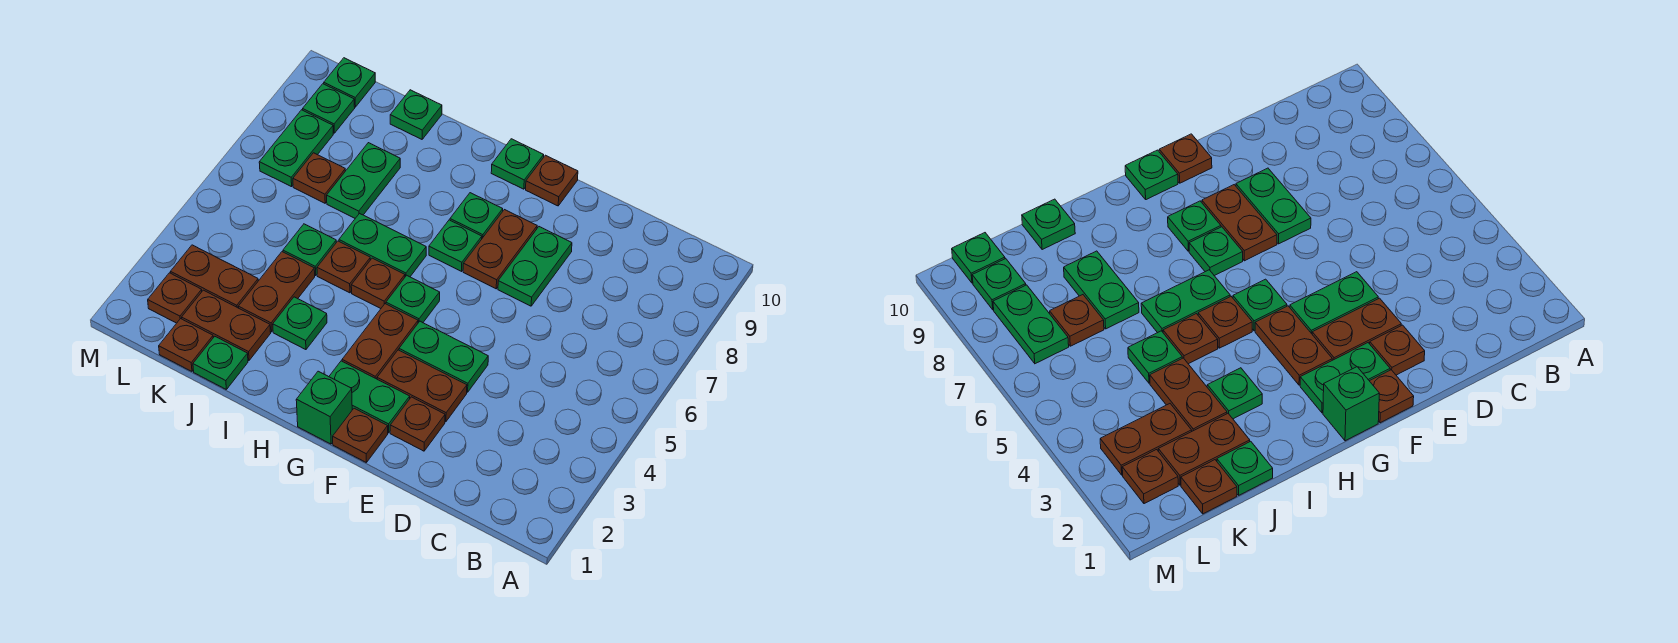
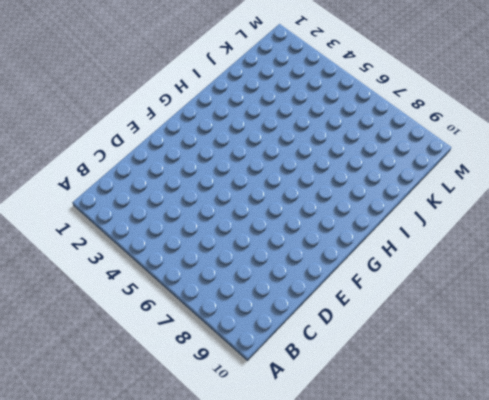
none -> brown plate E2 level 1
none -> brown plate E3:F3 level 1
none -> green plate E4:F4 level 1
none -> green plate E7:E8 level 1

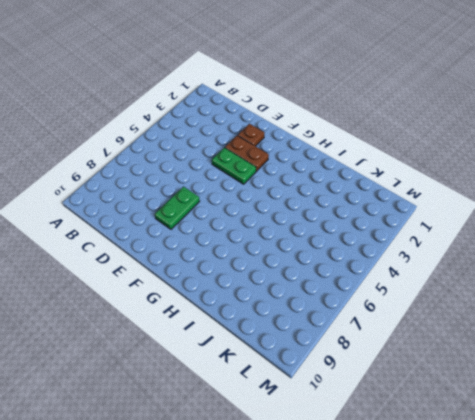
none -> brown plate F1 level 1
none -> green plate F2:G2 level 1
none -> brown plate F7:F8 level 1
none -> brown plate F10 level 1

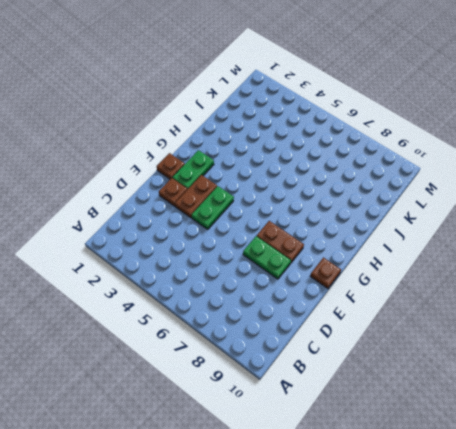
none -> green brick G1 level 1
none -> brown plate G3:G4 level 1
none -> green plate G5 level 1
none -> green plate G7 level 1

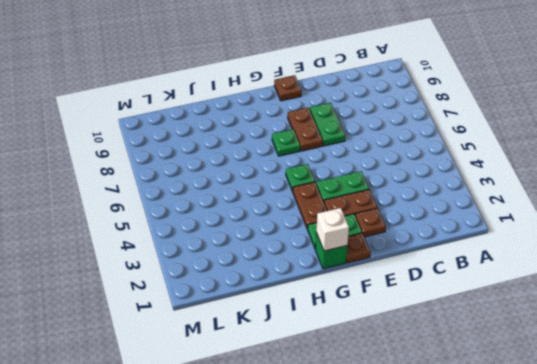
white brick G1 level 2 -> none
none -> green plate G8 level 1
none -> green plate G10 level 1
none -> brown plate H5 level 1
none -> green plate H6:I6 level 1

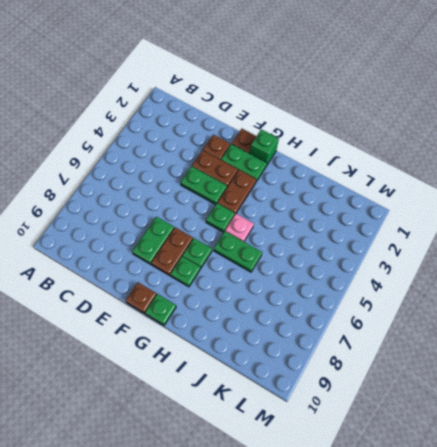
pink plate H5 level 1 -> brown plate H5 level 1
none -> green plate I3 level 1
none -> brown plate I5 level 1
none -> green plate J1 level 1
none -> brown plate J2:K2 level 1

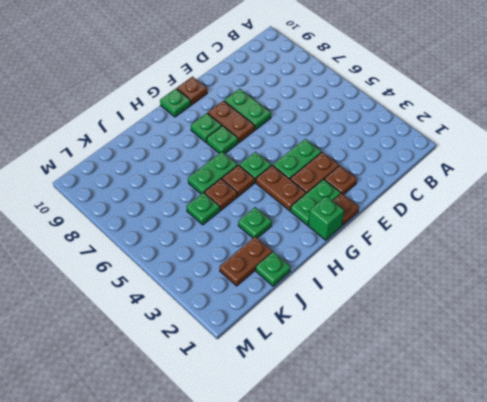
none -> brown plate J3:J4 level 1
none -> green plate J7:J8 level 1
none -> green plate J10 level 1
none -> brown plate K1 level 1

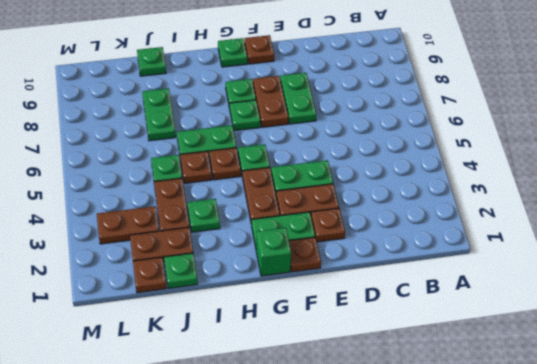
none -> brown plate K7 level 1
none -> brown plate L2 level 1
none -> green plate L7:L8 level 1
none -> green plate L9 level 1

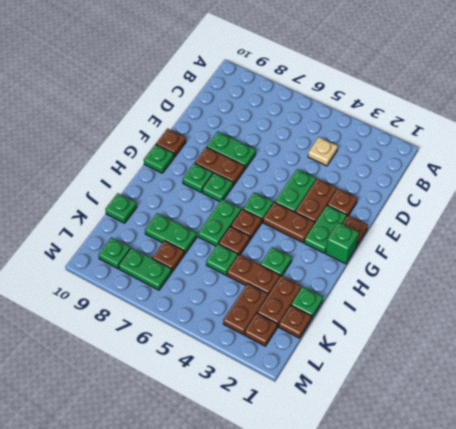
tan plate C4 level 1 -> none
none -> green plate L10 level 1

